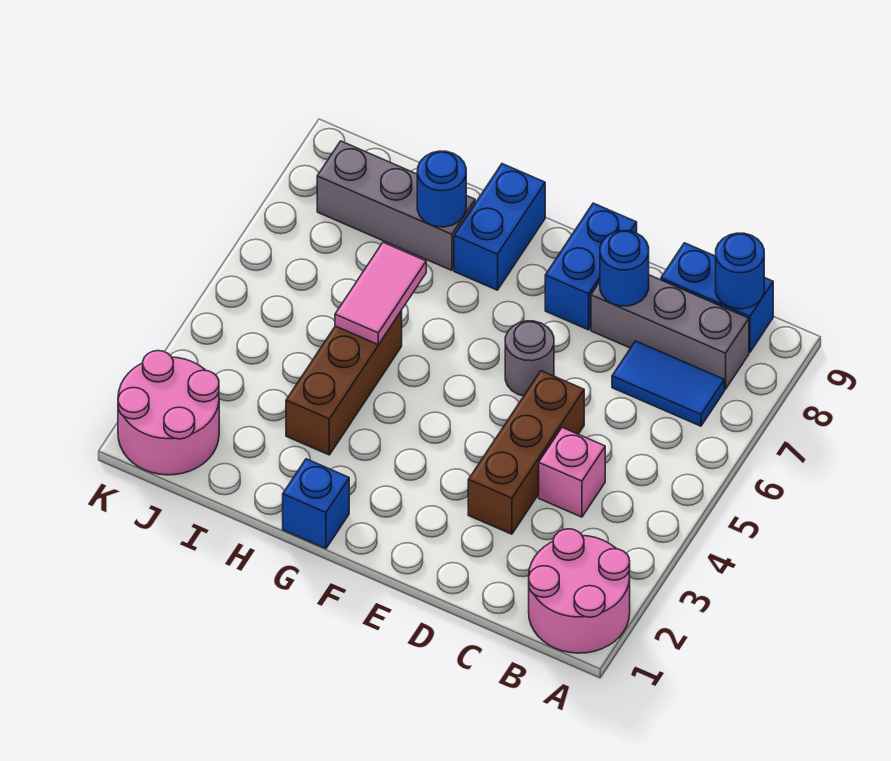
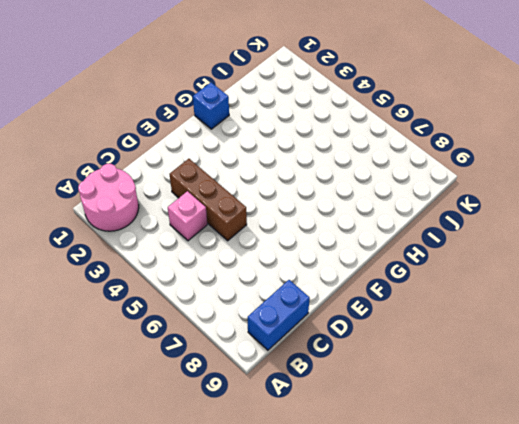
none -> blue tile B7:C7 level 1
none -> grey brick B8:D8 level 1
none -> grey round brick E6 level 1

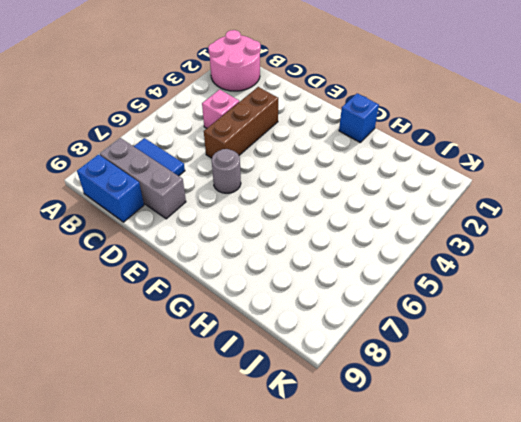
none -> blue brick E8:E9 level 1
none -> blue brick G8:G9 level 1
none -> brown brick H3:H5 level 1

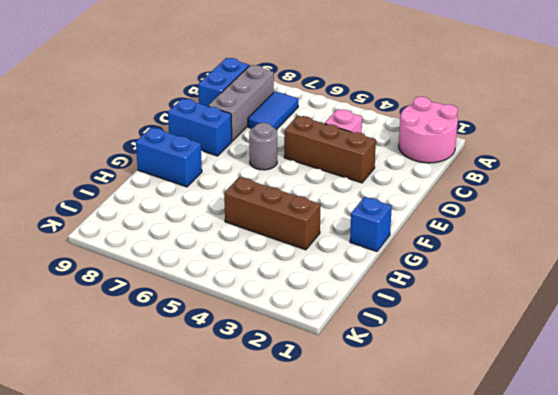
none -> grey brick H8:J8 level 1
none -> pink round brick J1:K2 level 1
none -> blue round brick B9 level 2

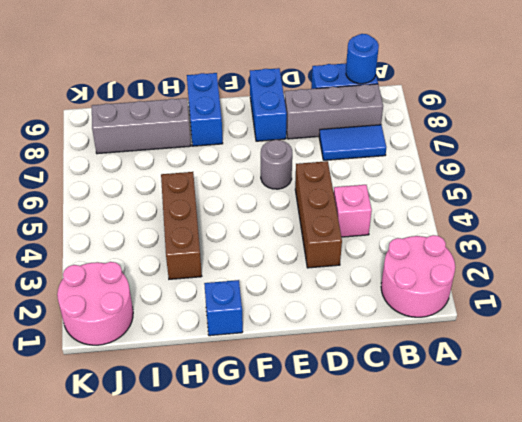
none -> blue round brick D8 level 2
none -> pink tile H5:H6 level 2
none -> blue round brick H8 level 2

